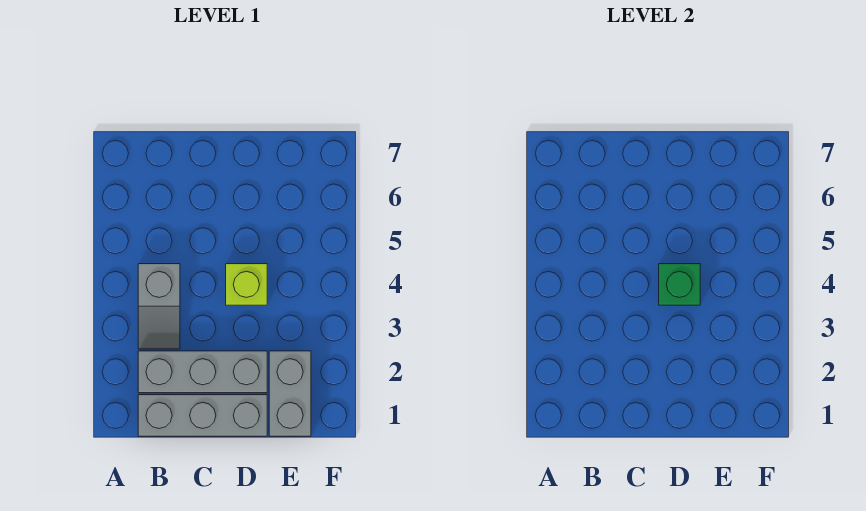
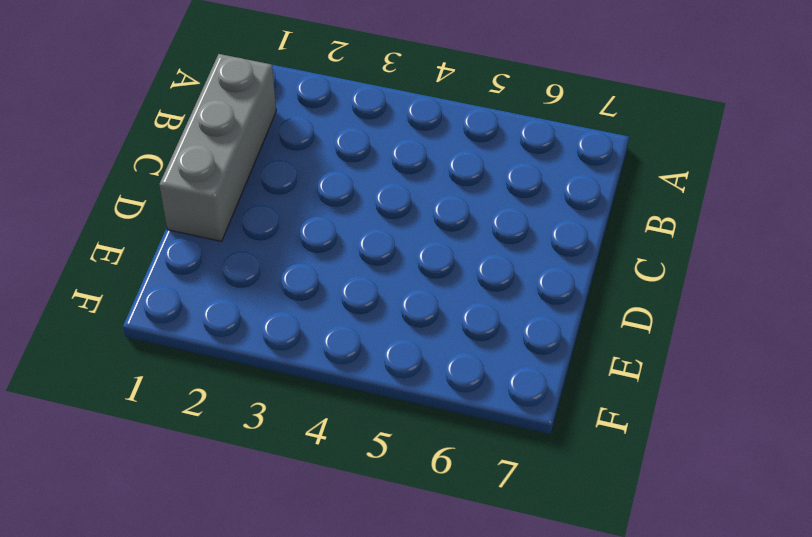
none -> grey brick B2:D2 level 1
none -> grey slope B3:B4 level 1 top 4

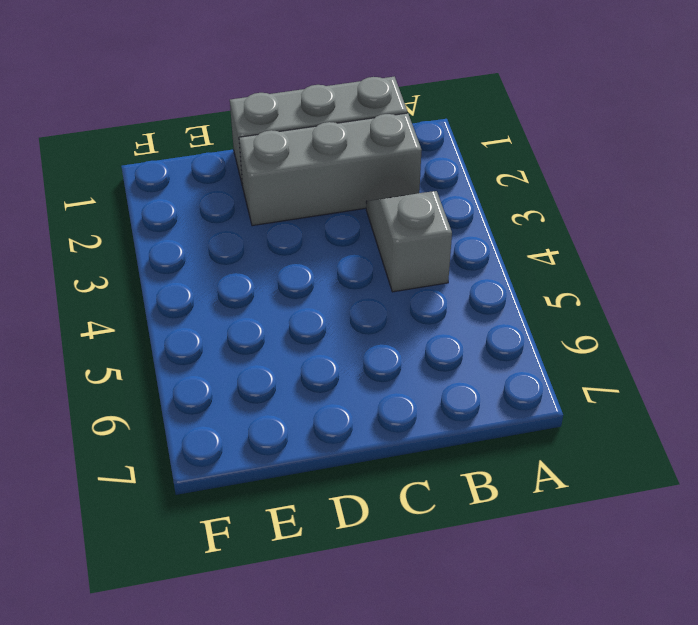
none -> lime brick D4 level 1
none -> grey brick E1:E2 level 1

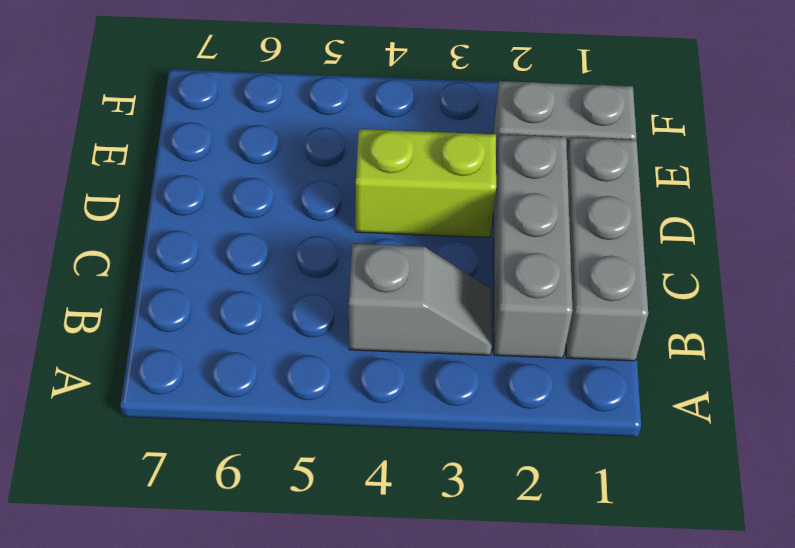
lime brick D3:D4 level 1 -> lime brick D4 level 1
none -> green brick D4 level 2

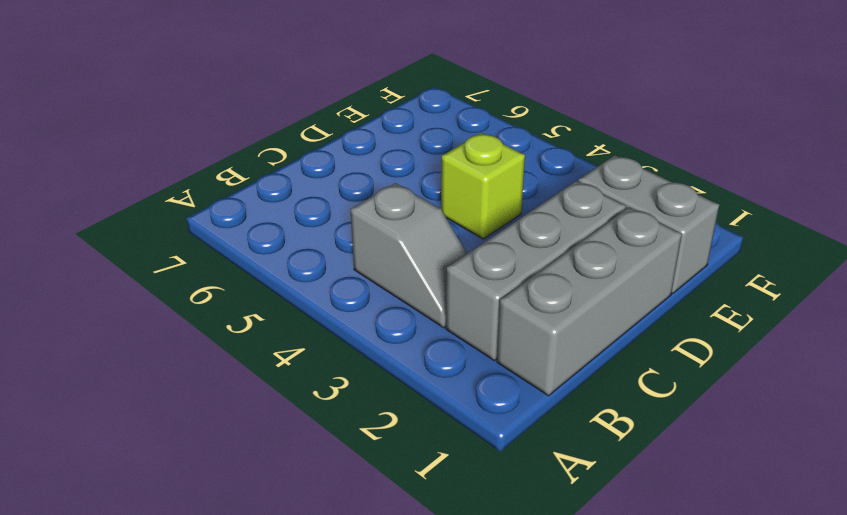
none -> green brick D4 level 2

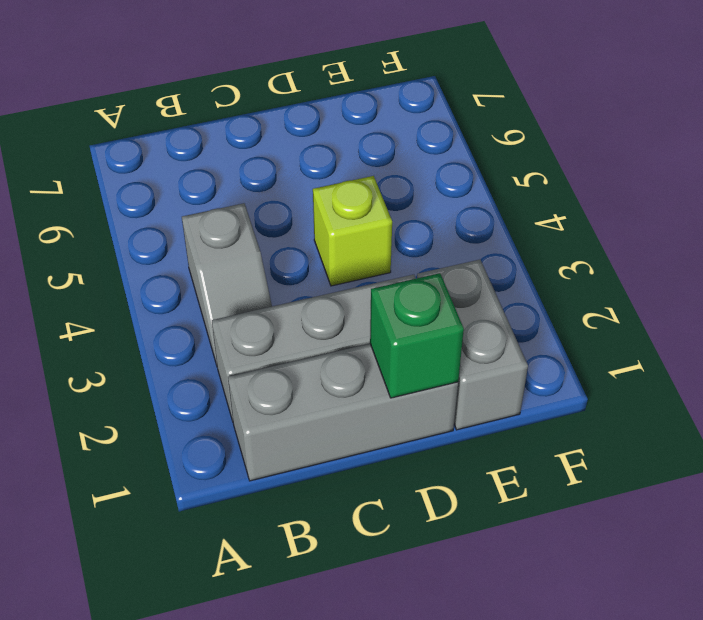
green brick D1 level 2 -> green brick D4 level 2

